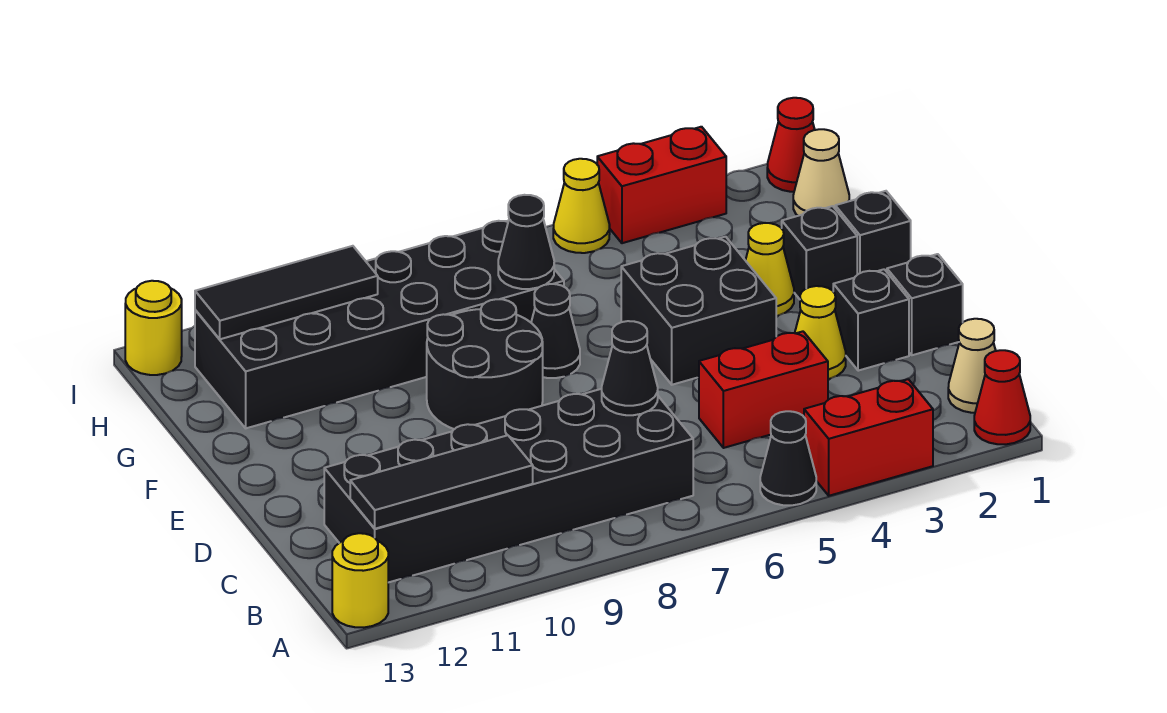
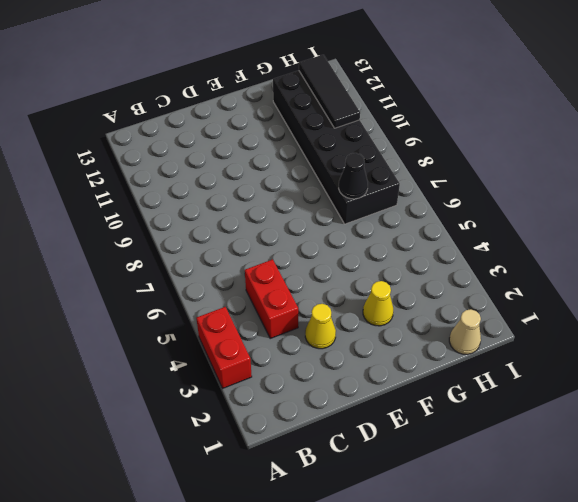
none -> red cone A1 level 1
none -> black cone A5 level 1
none -> yellow round brick A13 level 1

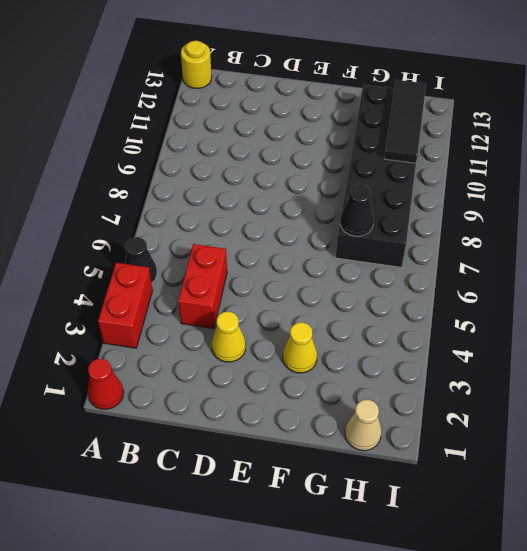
none -> tan cone B1 level 1
none -> black brick B7:C12 level 1
none -> black brick D1 level 1

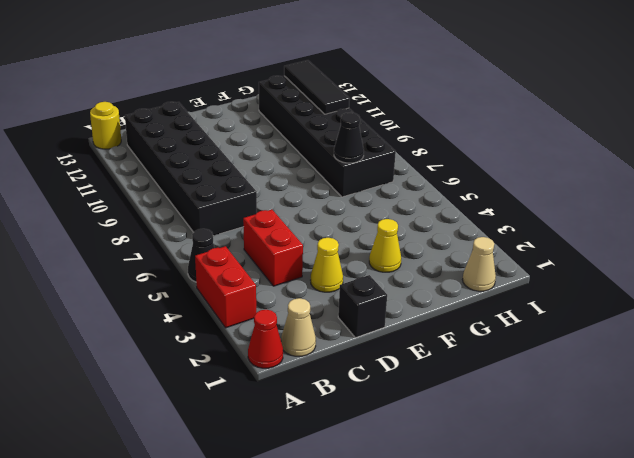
none -> black brick D2 level 1
none -> black brick E4:F5 level 1
none -> black round brick E8:F9 level 1

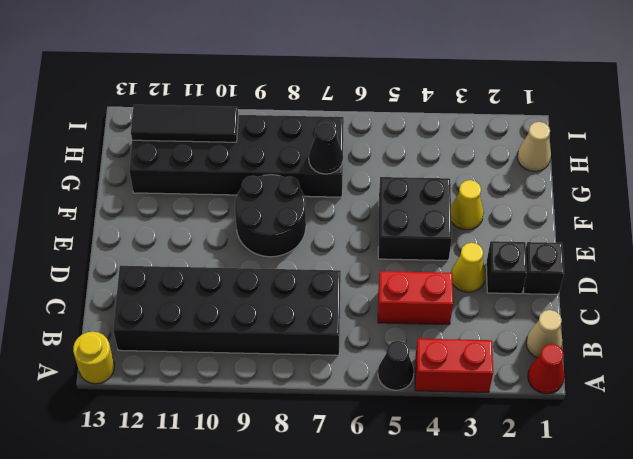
none -> black brick F1 level 1
none -> black brick F2 level 1
none -> black cone F7 level 1

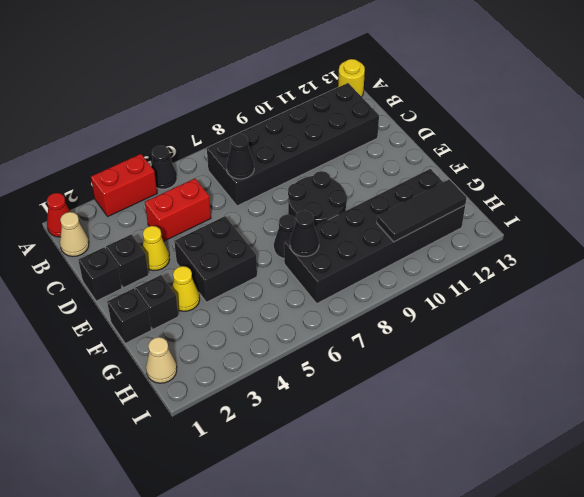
none -> red cone I1 level 1
none -> red brick I3:I4 level 1
none -> yellow cone I5 level 1

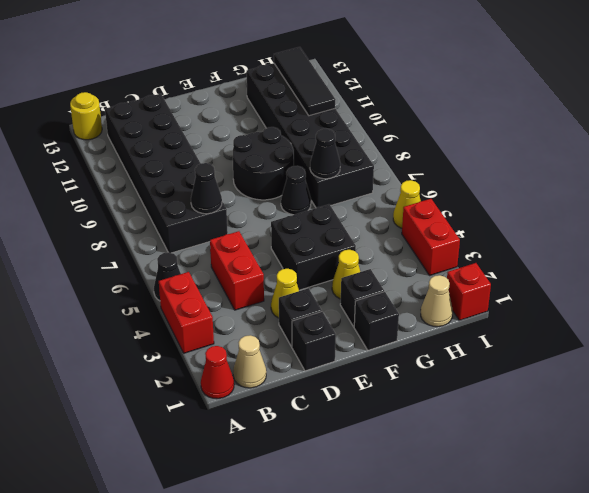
red brick I1 level 1 -> red cone I1 level 1
none -> yellow round brick I13 level 1
none -> black tile B10:B12 level 2

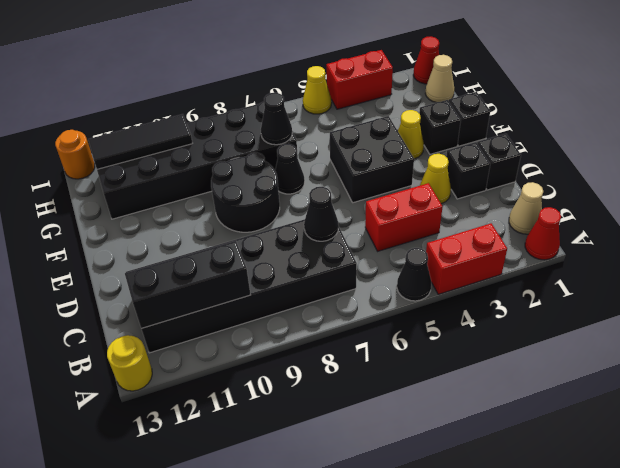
black brick B10:B12 level 2 -> black tile B10:B12 level 2
orange round brick I13 level 1 -> yellow round brick I13 level 1

